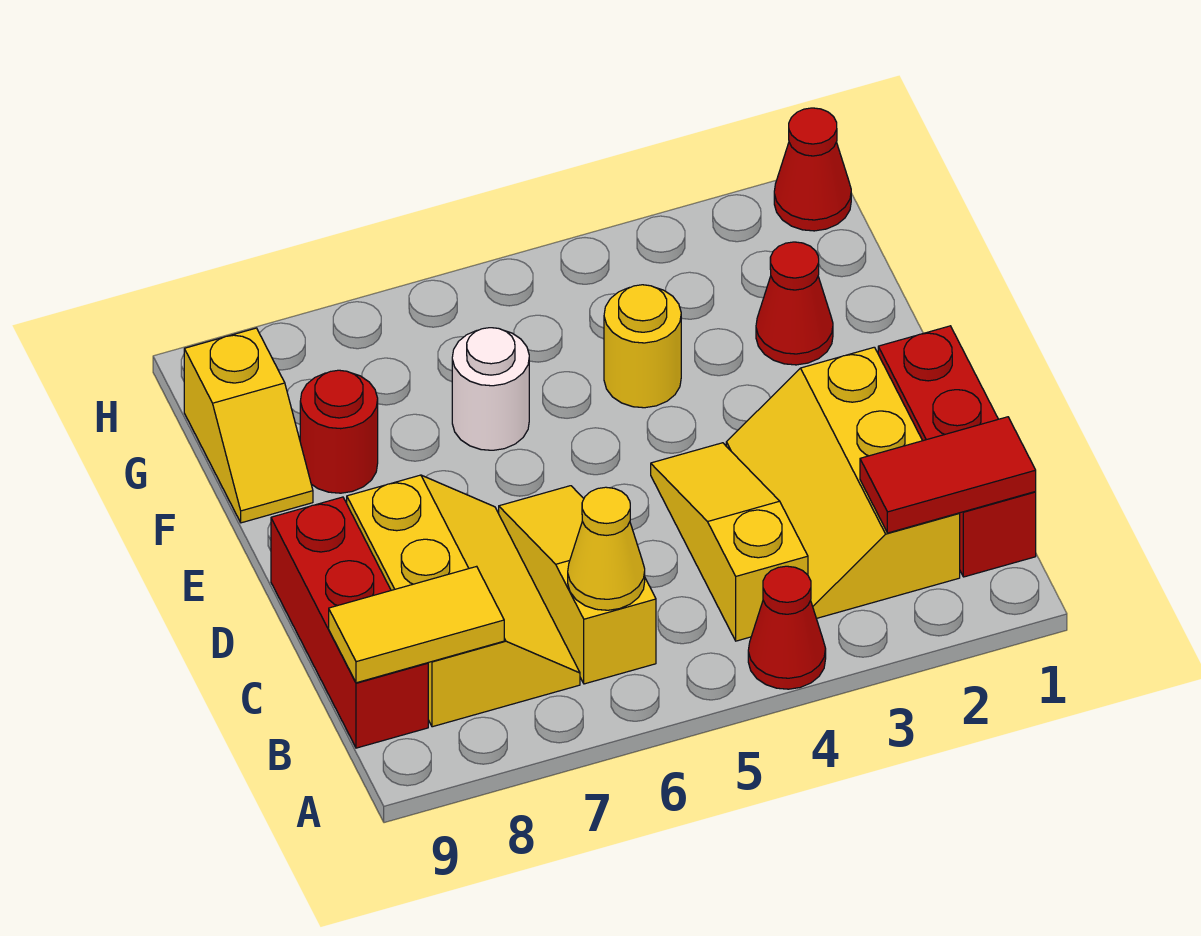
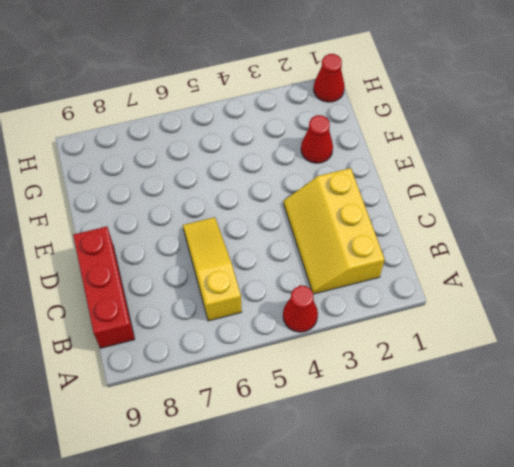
none -> red brick B1:D1 level 1
none -> yellow slope B4:D4 level 1 top B
none -> yellow slope B7:D8 level 1 top 8

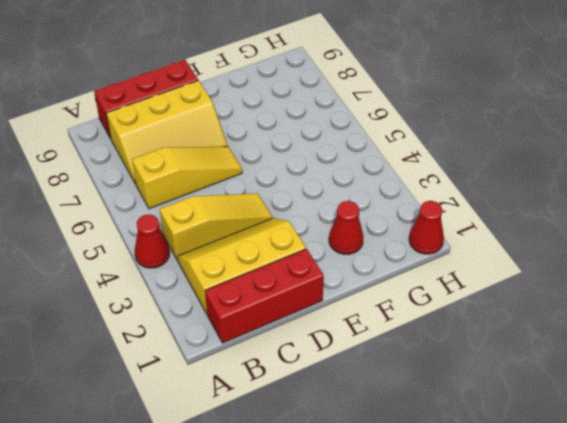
none -> yellow round brick F4 level 1
none -> white round brick F6 level 1
none -> red round brick F8 level 1

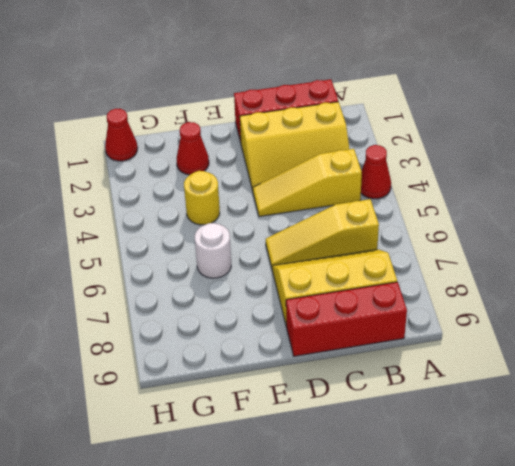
none -> red round brick F8 level 1
none -> yellow slope F9:G9 level 1 top G
none -> red tile B1:B2 level 2

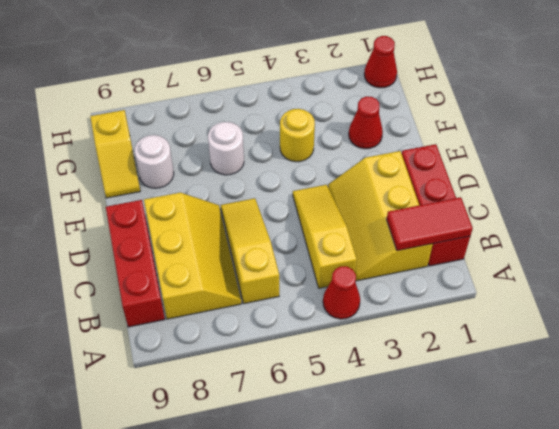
white round brick F8 level 1 -> red round brick F8 level 1
none -> yellow cone B6 level 2
none -> yellow tile B8:B9 level 2

